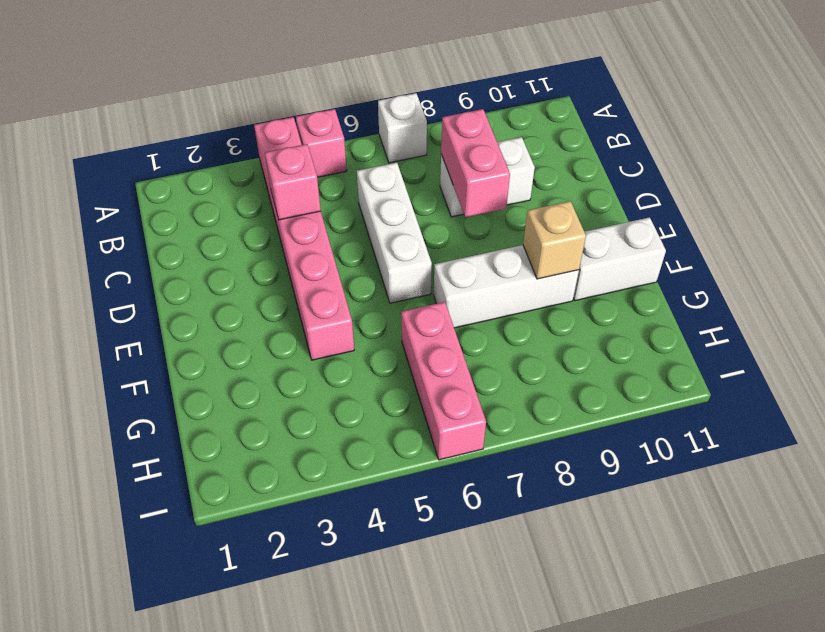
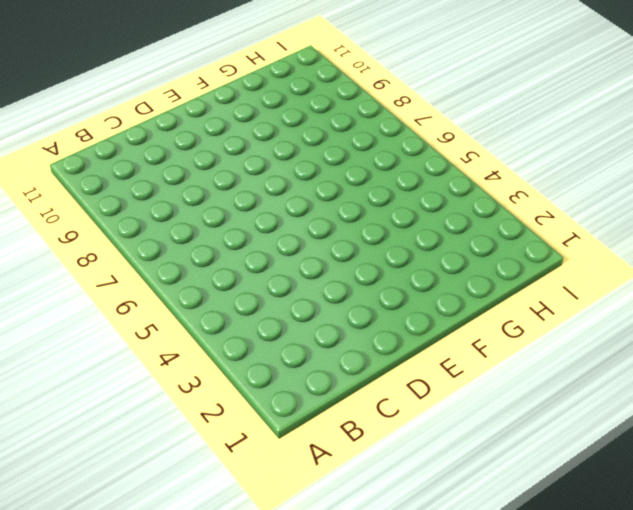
none -> pink brick A4:F4 level 1
none -> pink brick A5 level 1

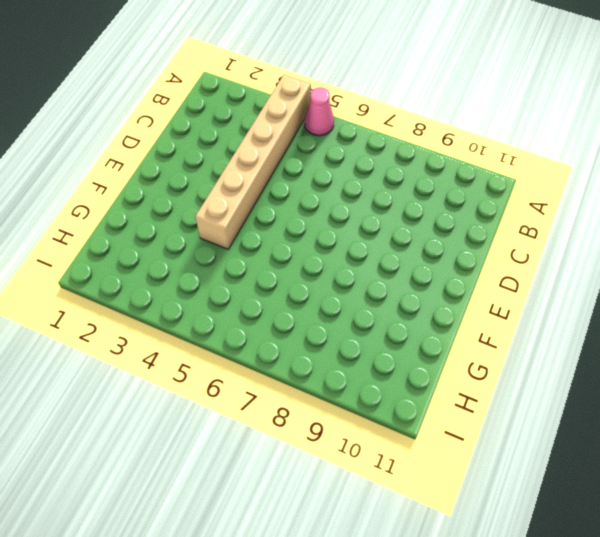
tan brick A4:F4 level 1 -> pink brick A4:F4 level 1
pink cone A5 level 1 -> pink brick A5 level 1
none -> white brick A7 level 1
none -> white brick C6:E6 level 1

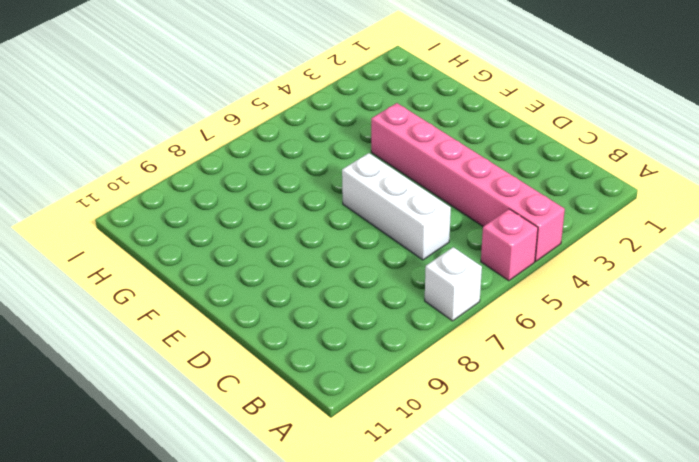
none -> white brick C8:C9 level 1
none -> white brick F7:F9 level 1

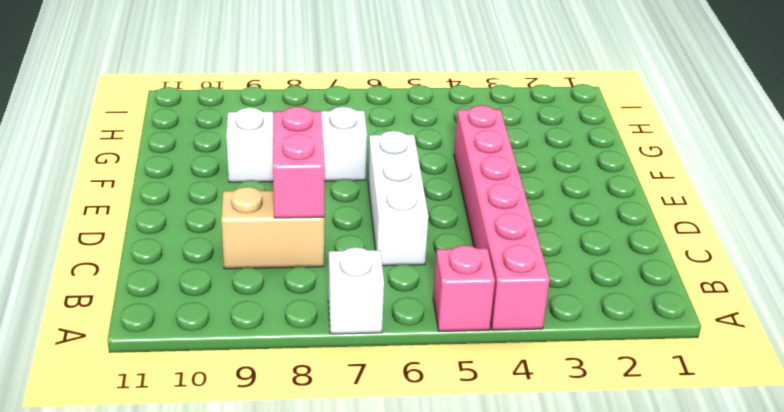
tan brick C8:C9 level 1 -> white brick C8:C9 level 1
none -> white brick F10:F11 level 1
none -> pink brick G6:I6 level 1

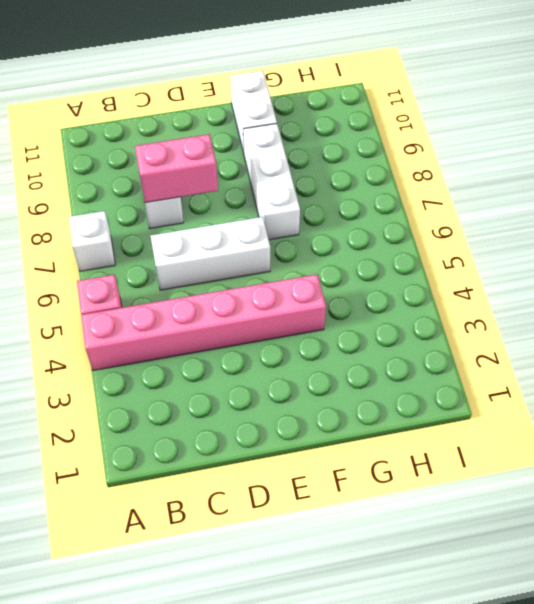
none -> pink brick G6:I6 level 1
none -> pink brick C4 level 2

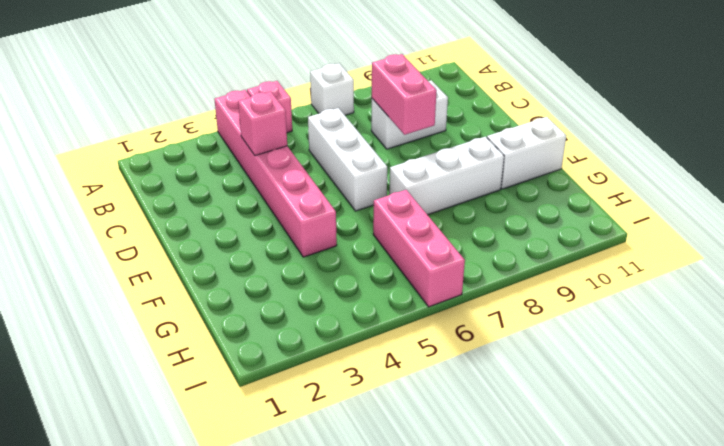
none -> tan brick F9 level 2

